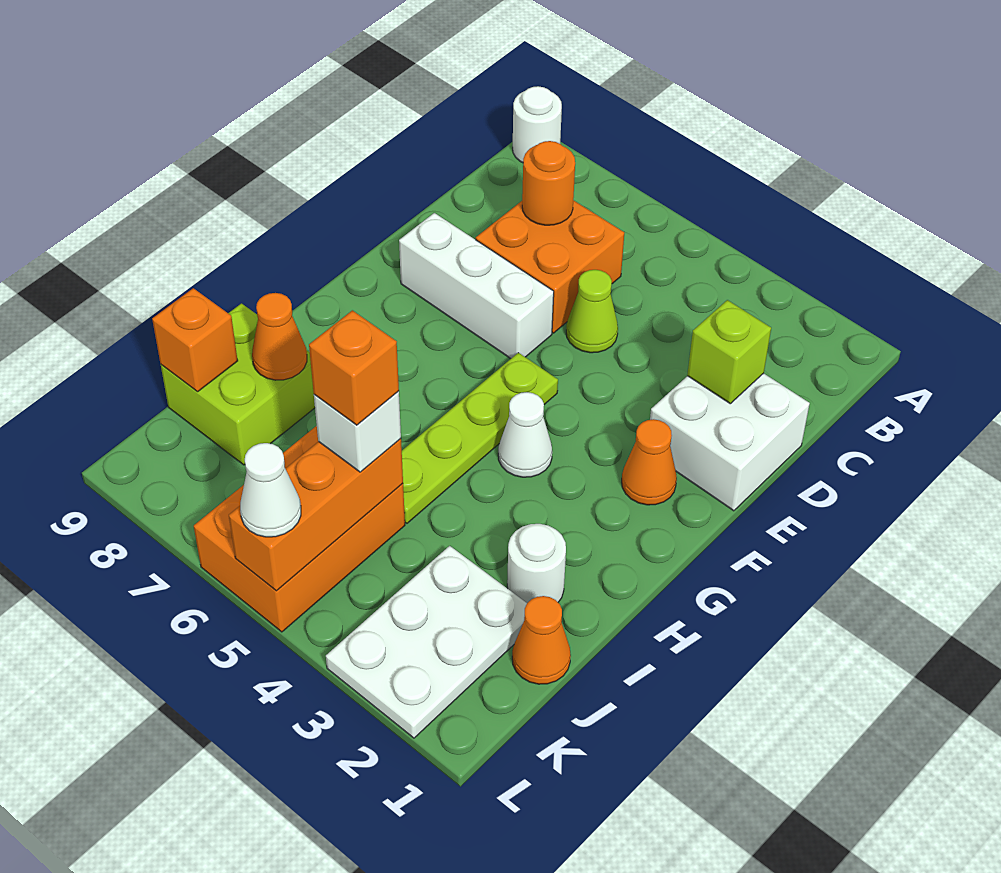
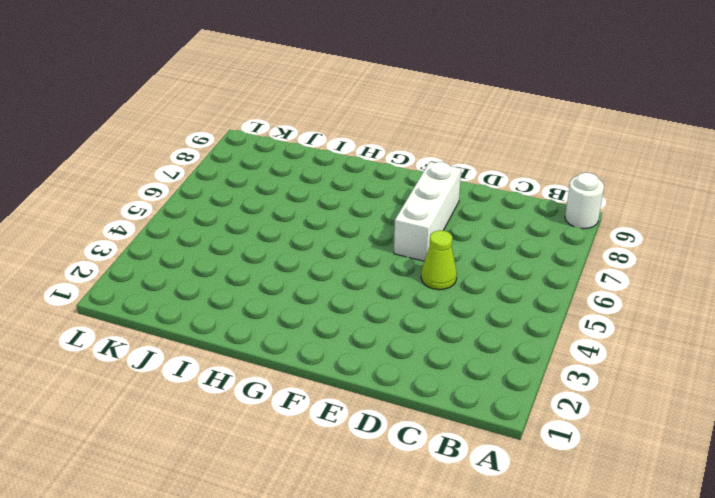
none -> orange brick C6:D7 level 1
none -> white brick D1:E2 level 1
none -> orange cone F2 level 1

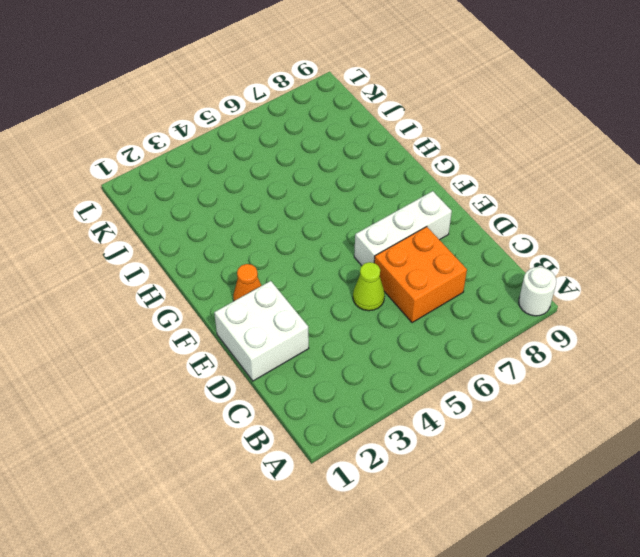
none -> lime plate F5:I5 level 1
none -> white cone G4 level 1
none -> white round brick I2 level 1

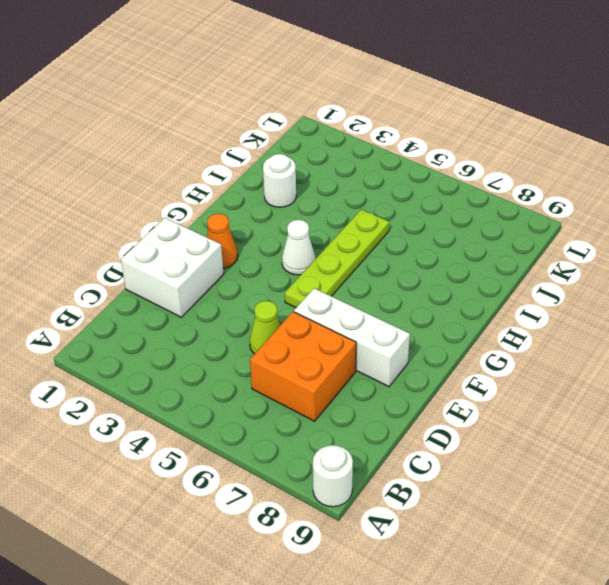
none -> lime brick I8:J9 level 1
none -> orange cone J1 level 1
none -> white plate J2:L3 level 1

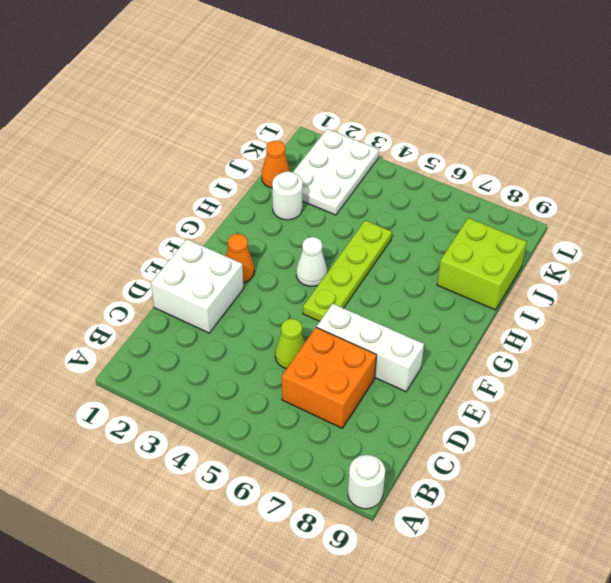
none -> orange brick J5:L6 level 1
none -> orange round brick C7 level 2
none -> lime brick D2 level 2

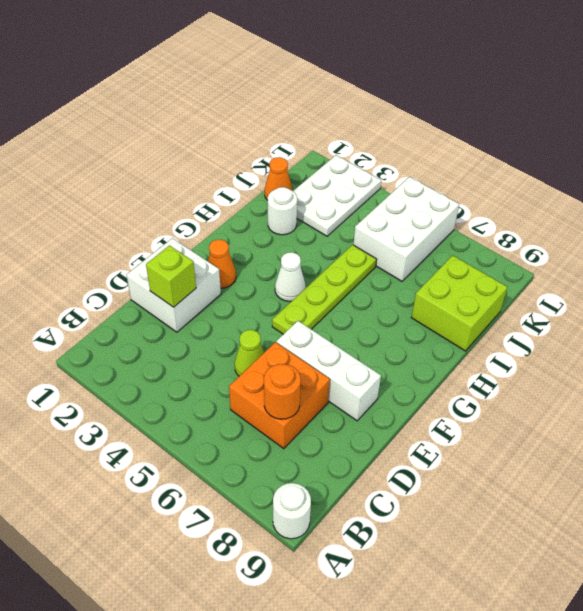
white brick J5:L6 level 1 -> orange brick J5:L6 level 1
none -> orange cone I8 level 2
none -> orange brick J5:L5 level 2
none -> orange brick J9 level 2

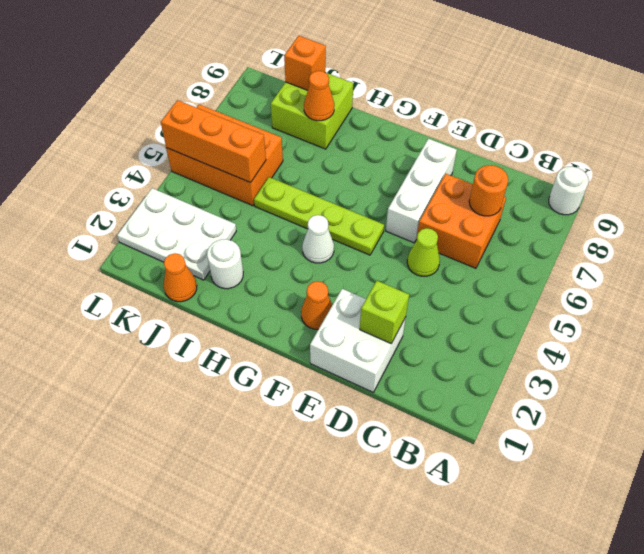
none -> white brick J5 level 3
none -> white cone L5 level 3
none -> orange brick J5 level 4

